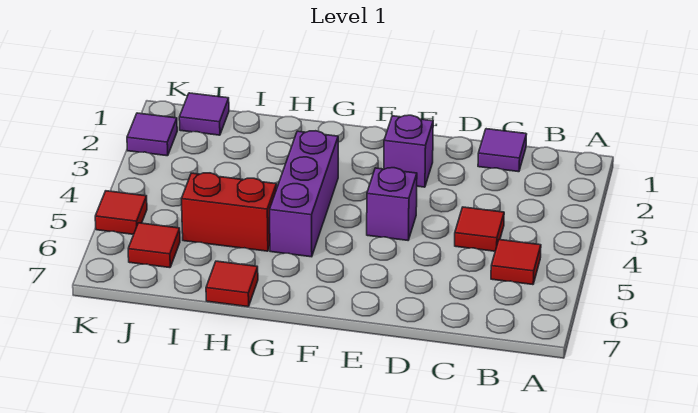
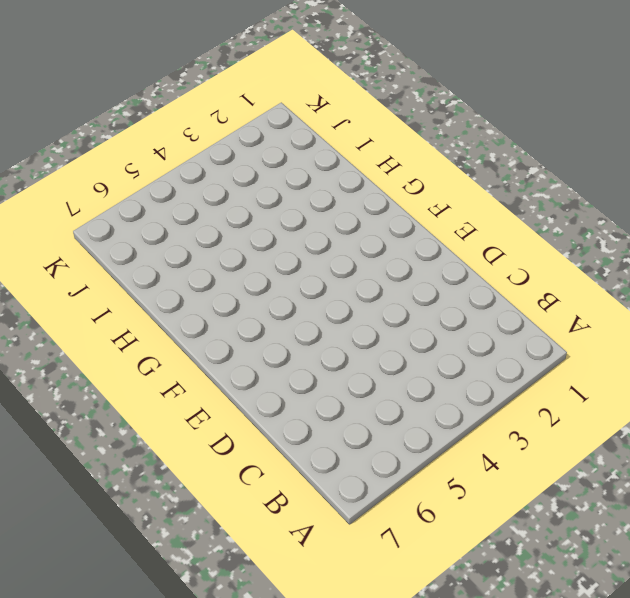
none -> red tile B5 level 1
none -> purple tile C1 level 1
none -> red tile C4 level 1

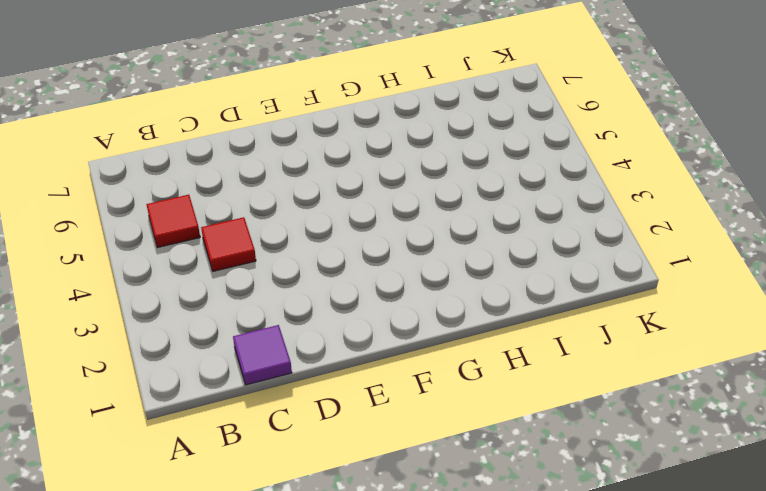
none -> purple brick E2 level 1
none -> purple brick E4 level 1
none -> purple brick G3:G5 level 1

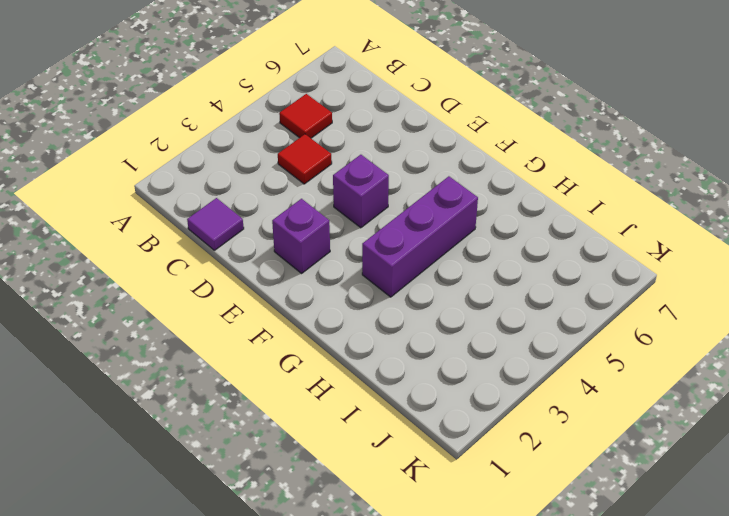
none -> red brick H5:I5 level 1
none -> red tile H7 level 1
none -> purple tile J1 level 1

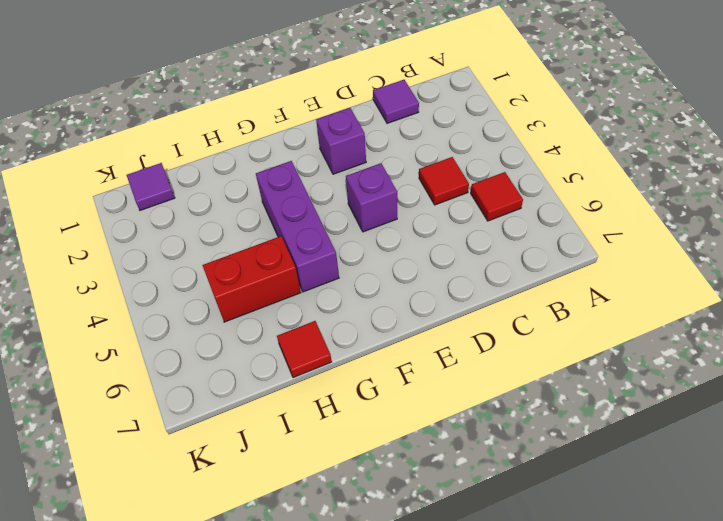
none -> red tile J6 level 1
none -> purple tile K2 level 1
none -> red tile K5 level 1

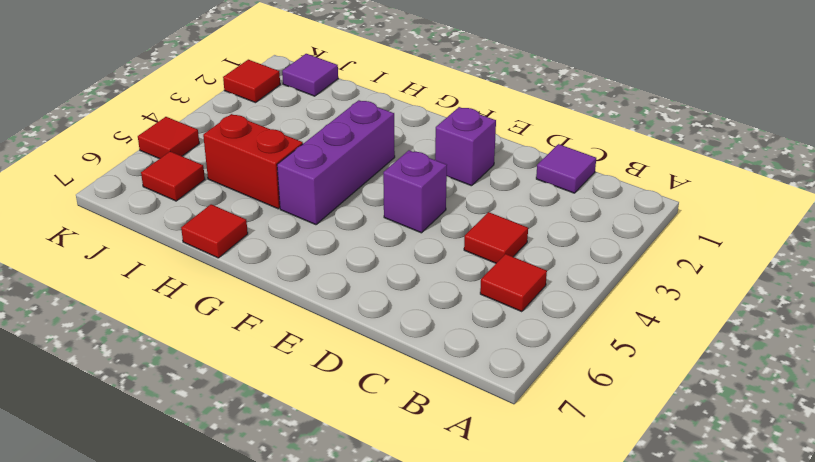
red tile K2 level 1 -> purple tile K2 level 1

